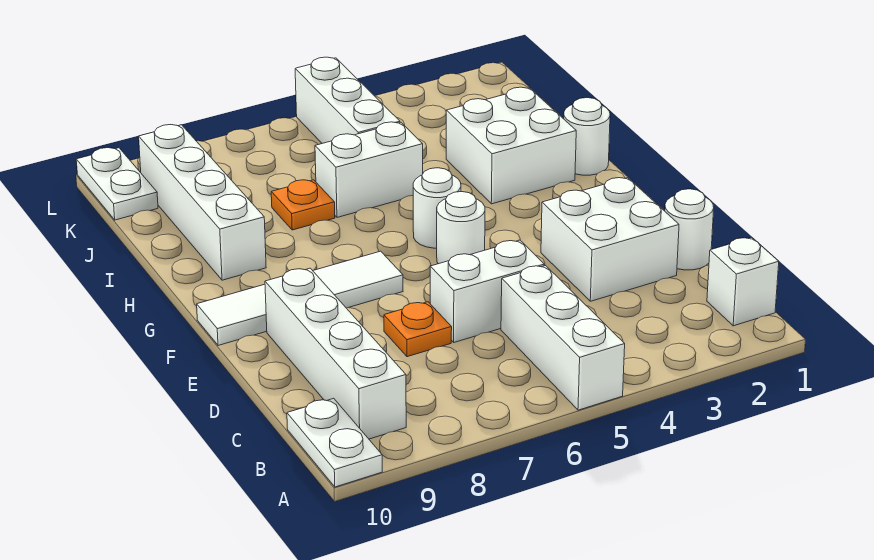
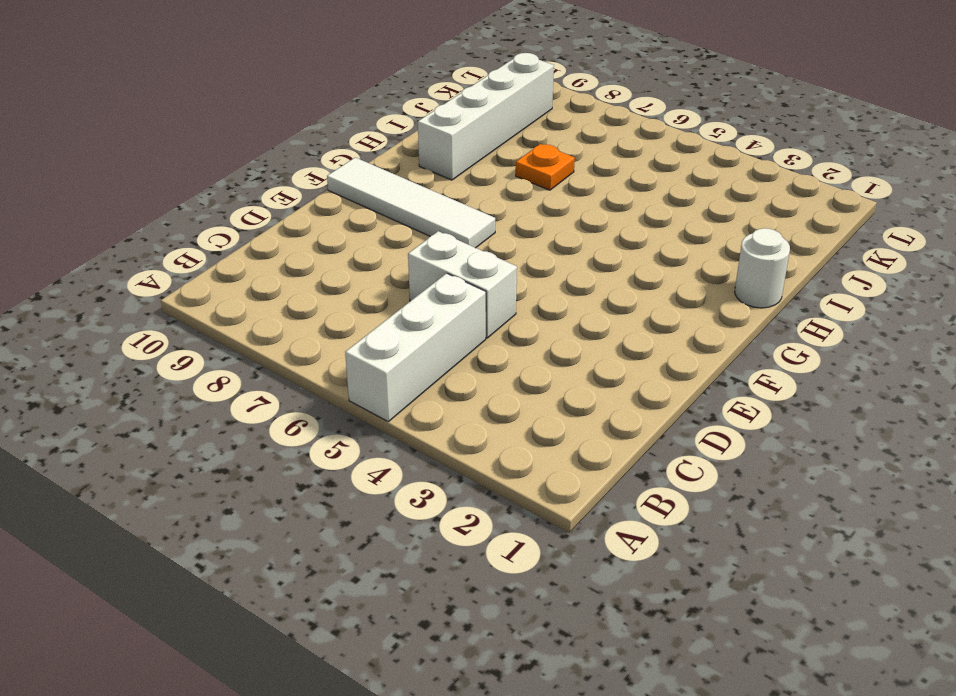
none -> white plate A10:B10 level 1
none -> white brick B1 level 1
none -> white brick B9:E9 level 1

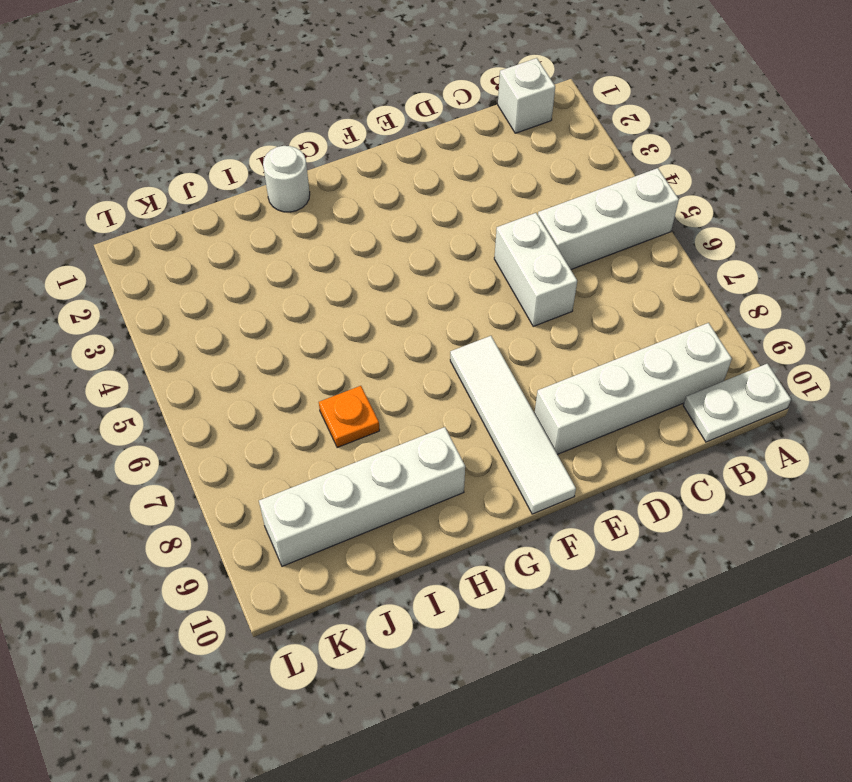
none -> white round brick D1 level 1
none -> white brick D2:E3 level 1
none -> orange plate D7 level 1

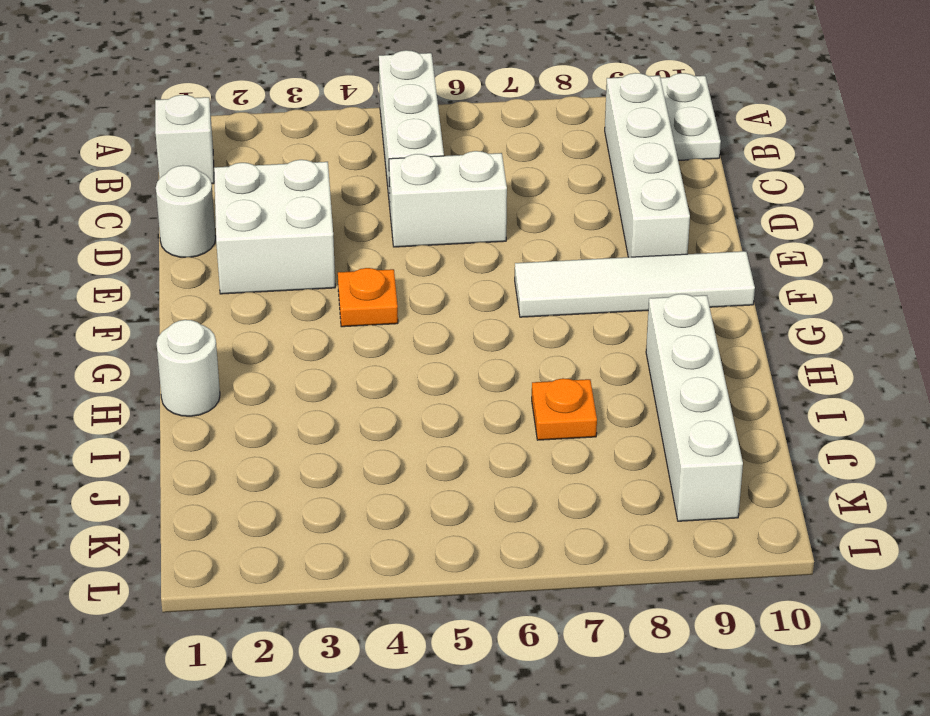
orange plate F4 level 1 -> orange plate D7 level 1
none -> white round brick F5 level 1
none -> white round brick G5 level 1
none -> white brick H2:I3 level 1

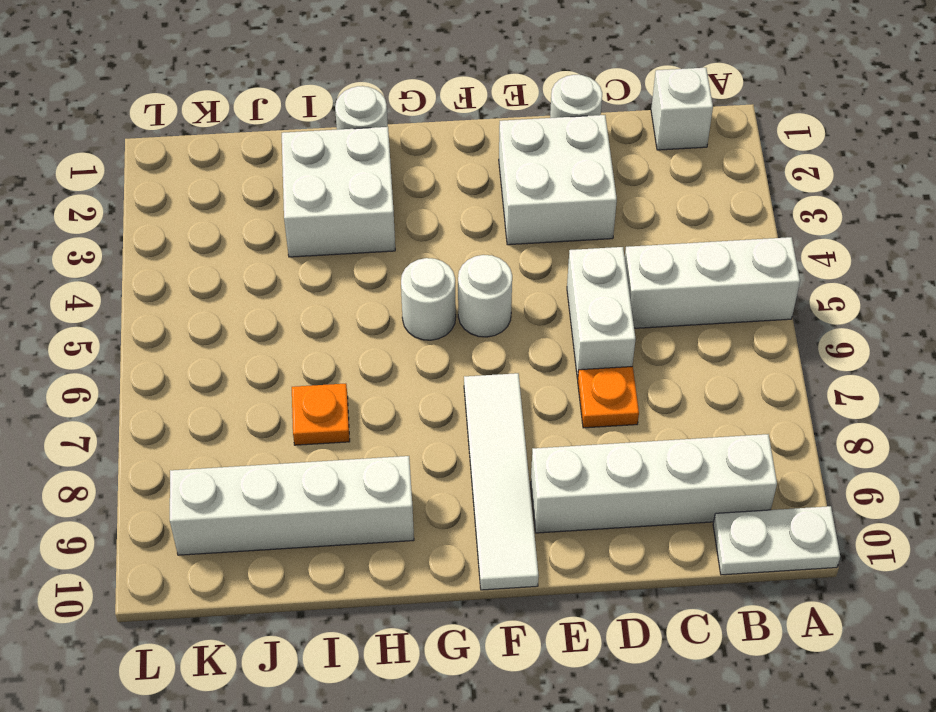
none -> white brick I5:I6 level 1
none -> white brick J5:L5 level 1
none -> white plate K10:L10 level 1

